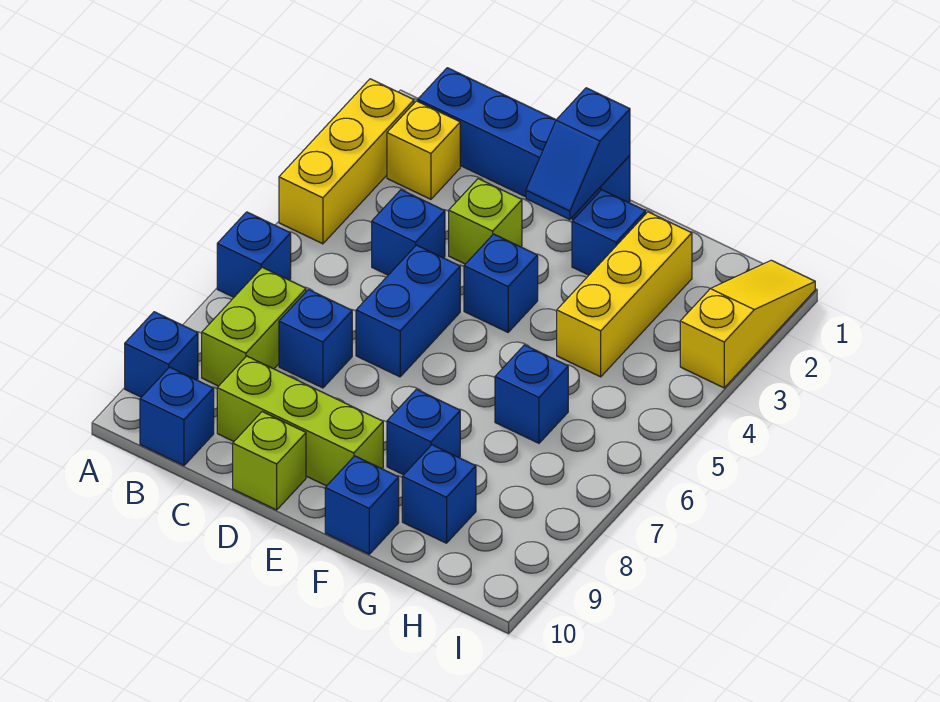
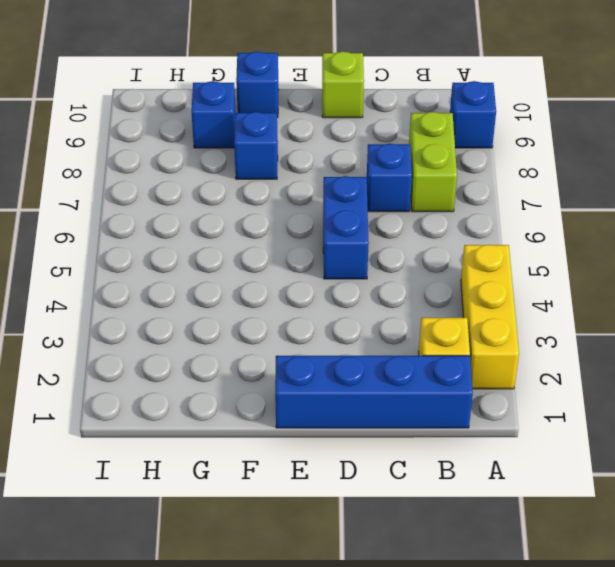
none -> blue brick A6 level 1
none -> blue brick B10 level 1
none -> blue brick C4 level 1

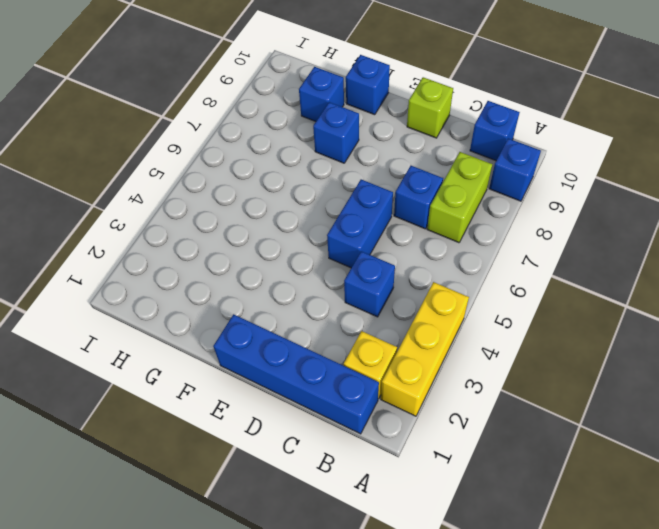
none -> blue brick A6 level 1
none -> lime brick C9:E9 level 1
none -> lime brick D3 level 1

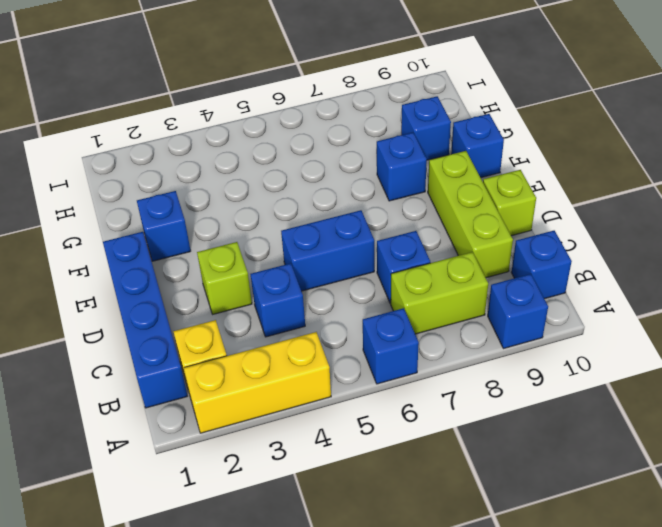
none -> blue brick E4 level 1
none -> yellow brick G2:G4 level 1
none -> blue brick G6 level 1

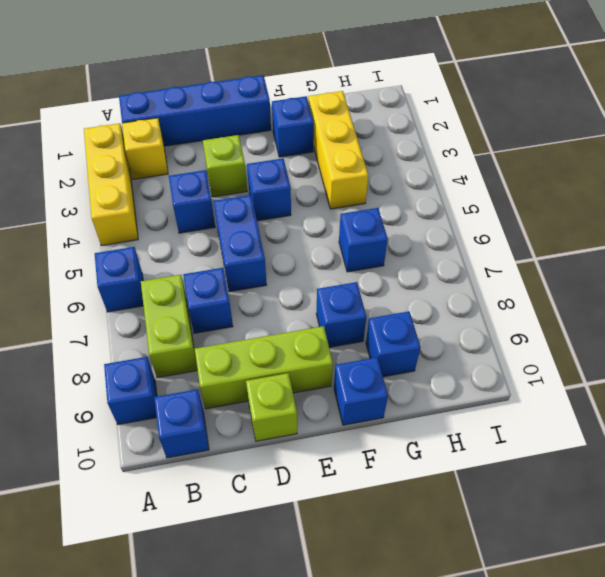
none -> yellow slope I1:I3 level 1 top 3
none -> blue slope E1:E2 level 2 top 1

